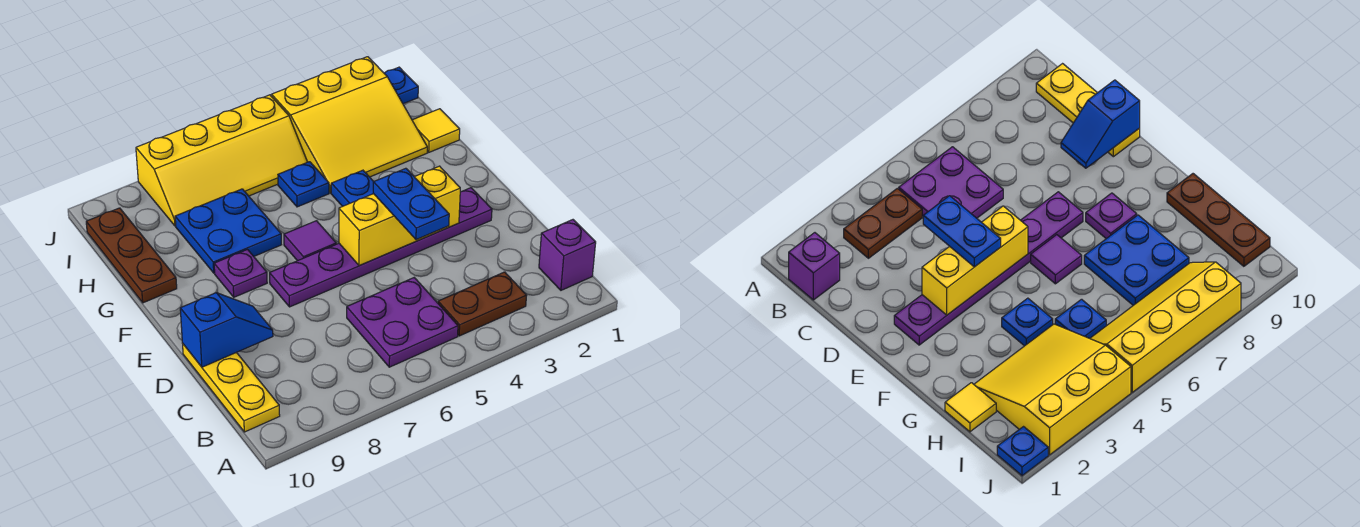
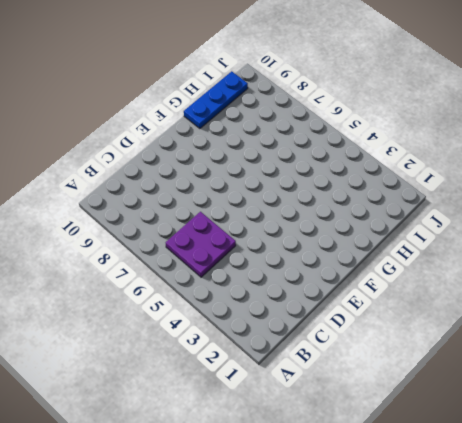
blue plate G10:I10 level 1 -> brown plate G10:I10 level 1
none -> purple brick B1 level 1
none -> brown plate B3:B4 level 1
none -> yellow plate B10:D10 level 1

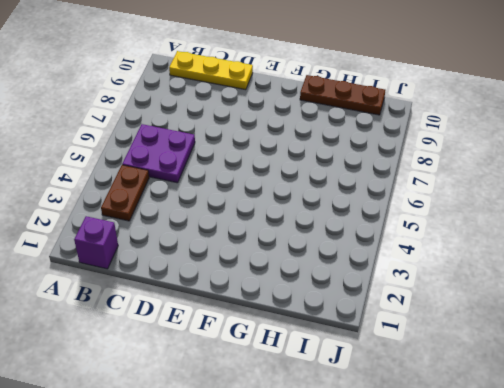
none -> purple plate E2:E7 level 1
none -> purple tile F6 level 1
none -> purple plate F8 level 1

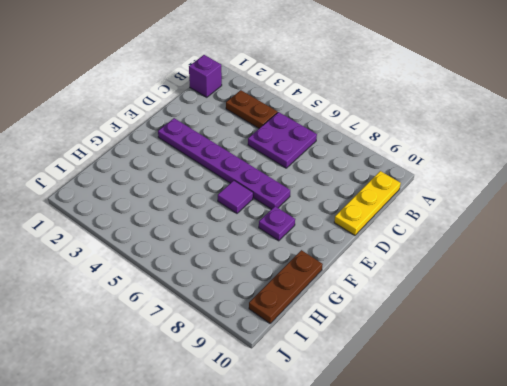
none -> blue plate G4 level 1
none -> blue plate G7:H8 level 1
none -> yellow tile H1 level 1

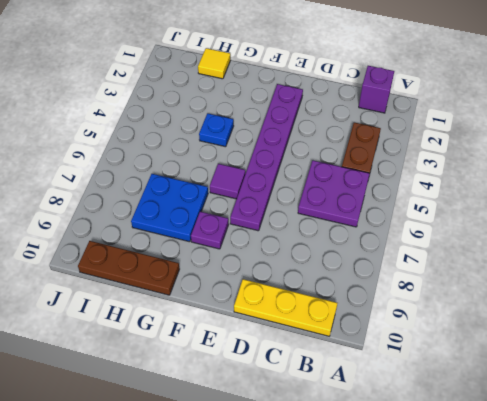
none -> yellow slope H2:J4 level 1 top J
none -> blue plate H5 level 1
none -> yellow slope I5:J8 level 1 top J

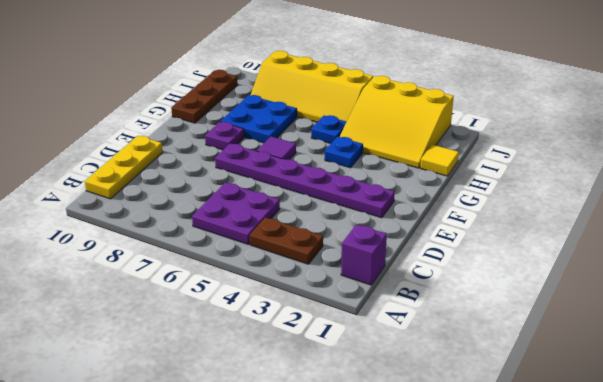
none -> blue plate J1 level 1
none -> blue slope D9:D10 level 2 top 10
none -> yellow brick E3:E5 level 2

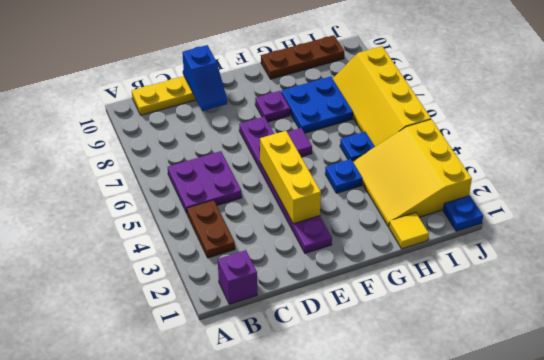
none -> blue plate D4:E4 level 3

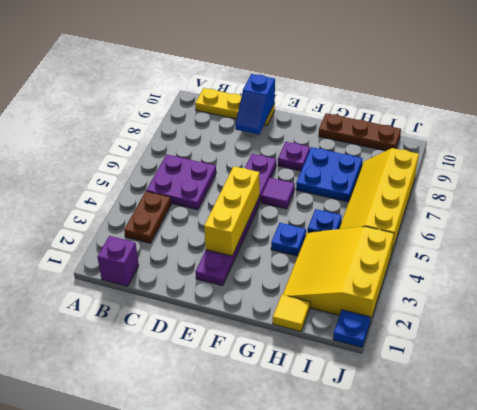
none -> blue plate D4:E4 level 3

